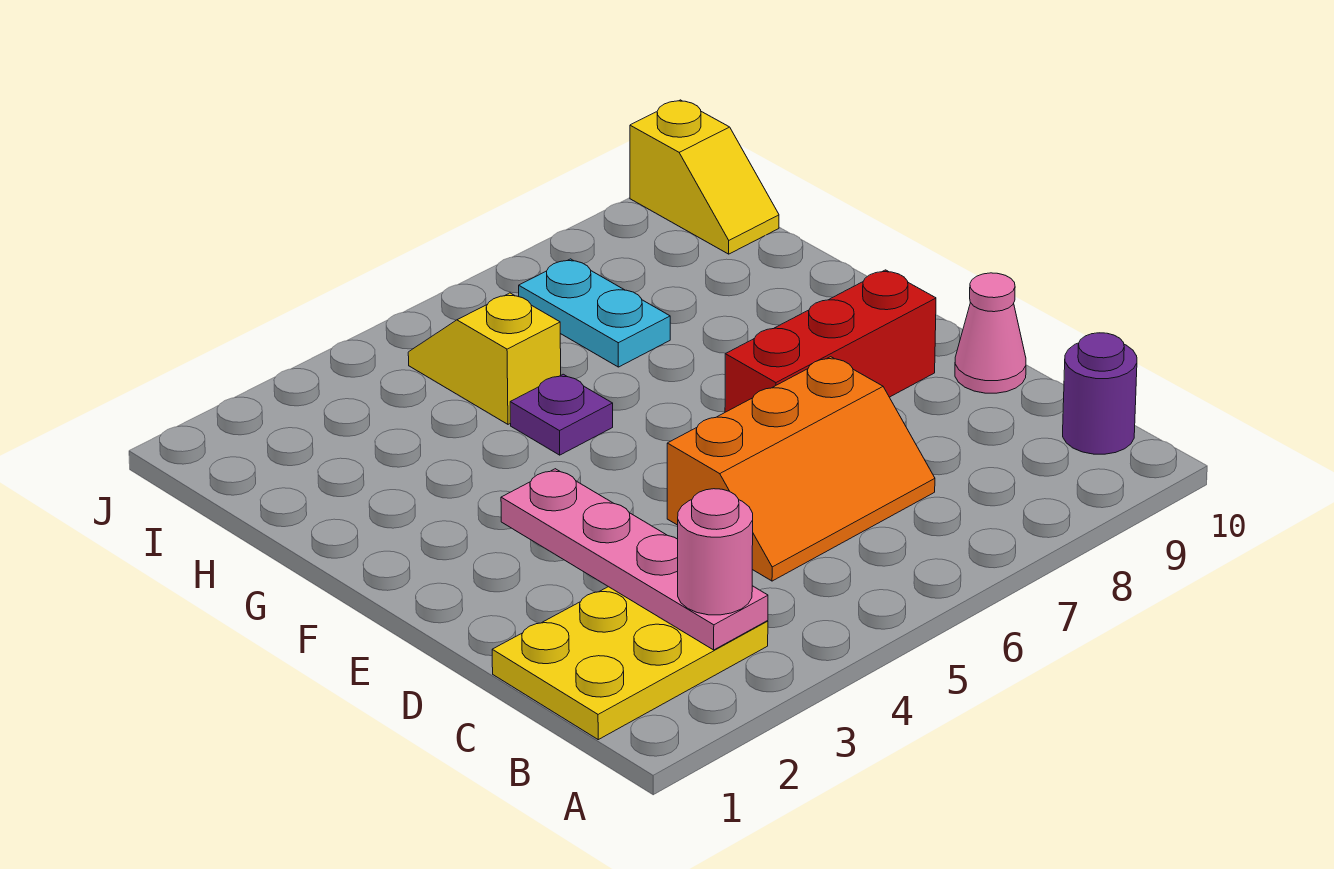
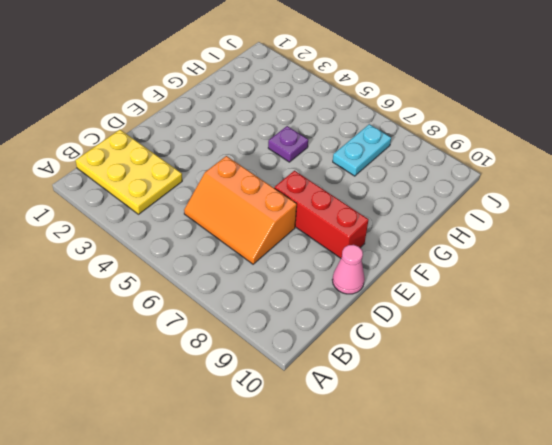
none -> purple round brick B10 level 1
none -> yellow slope H5:I5 level 1 top H

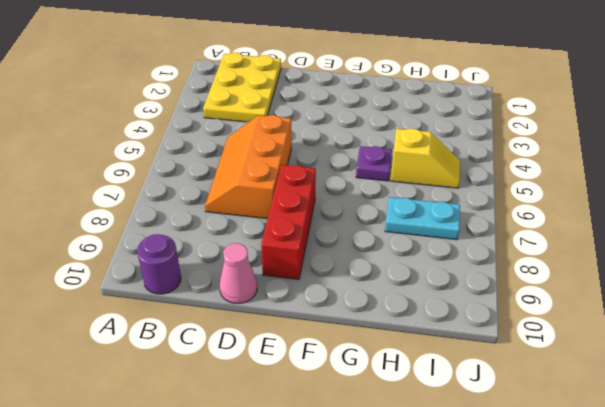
none -> yellow slope I10:J10 level 1 top J
none -> pink plate B3:E3 level 2

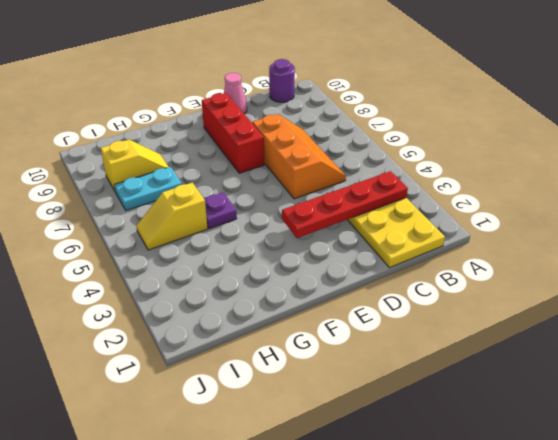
red plate B3:E3 level 2 -> pink plate B3:E3 level 2
yellow slope H8:I8 level 1 top I -> yellow slope I10:J10 level 1 top J
none -> pink round brick B3 level 3

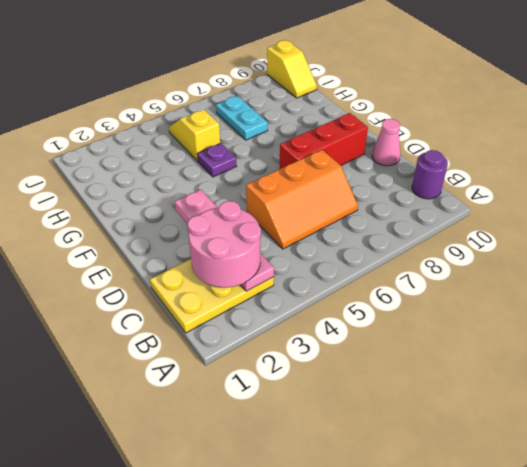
pink round brick B2:C3 level 3 -> pink round brick B3 level 3

